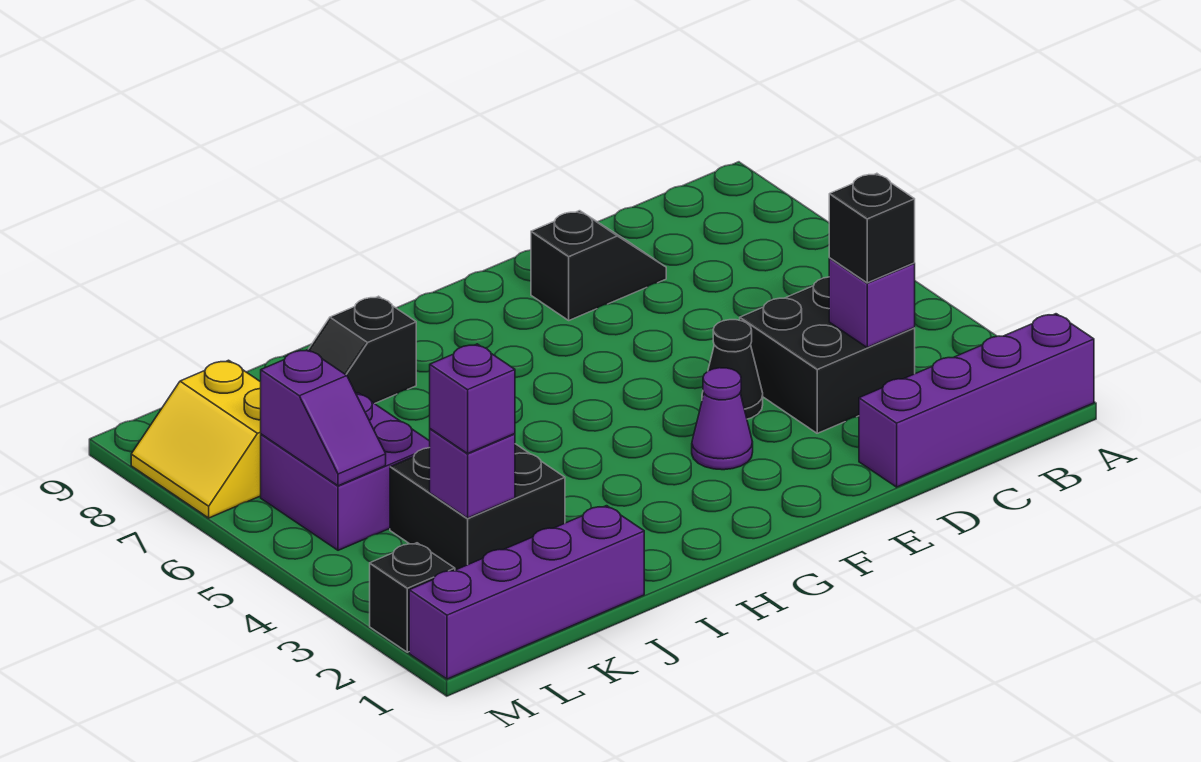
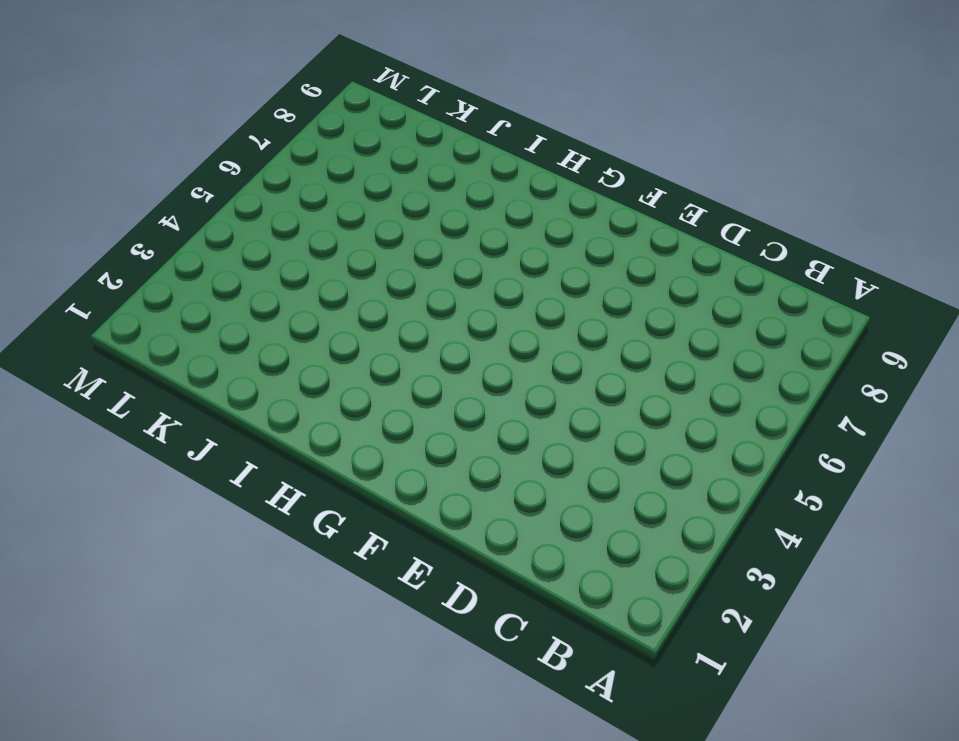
none -> purple brick A1:D1 level 1
none -> black brick C3:D4 level 1
none -> black slope D8:E8 level 1 top E

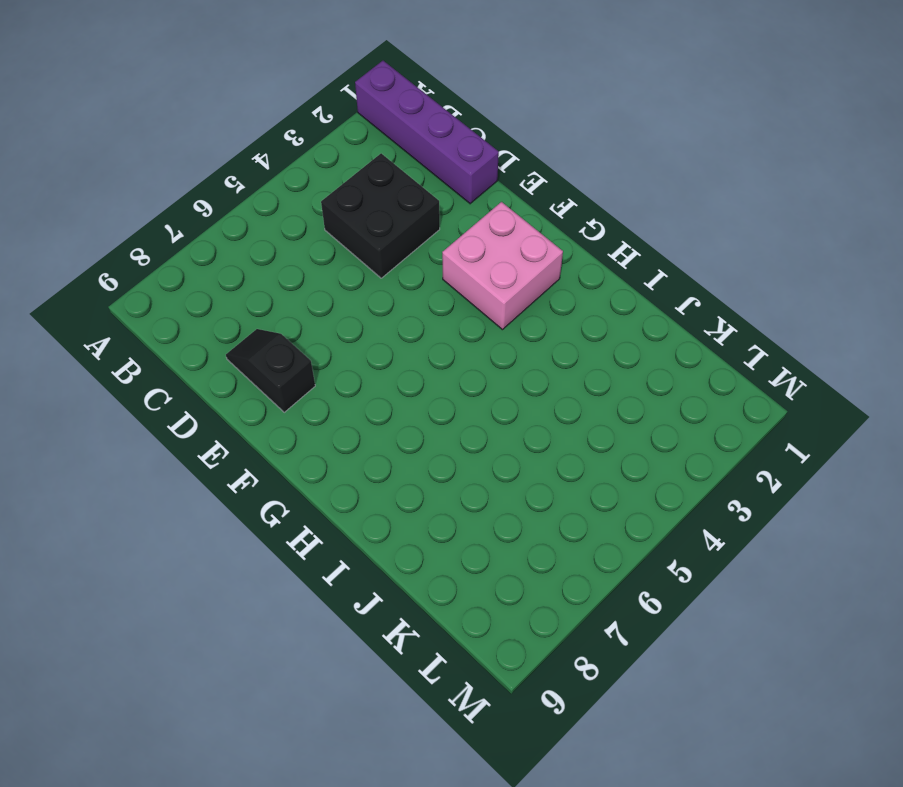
pink brick F2:G3 level 1 -> purple cone F3 level 1
none -> black cone E4 level 1
none -> black slope I8:J8 level 1 top I
none -> purple brick J1:M1 level 1

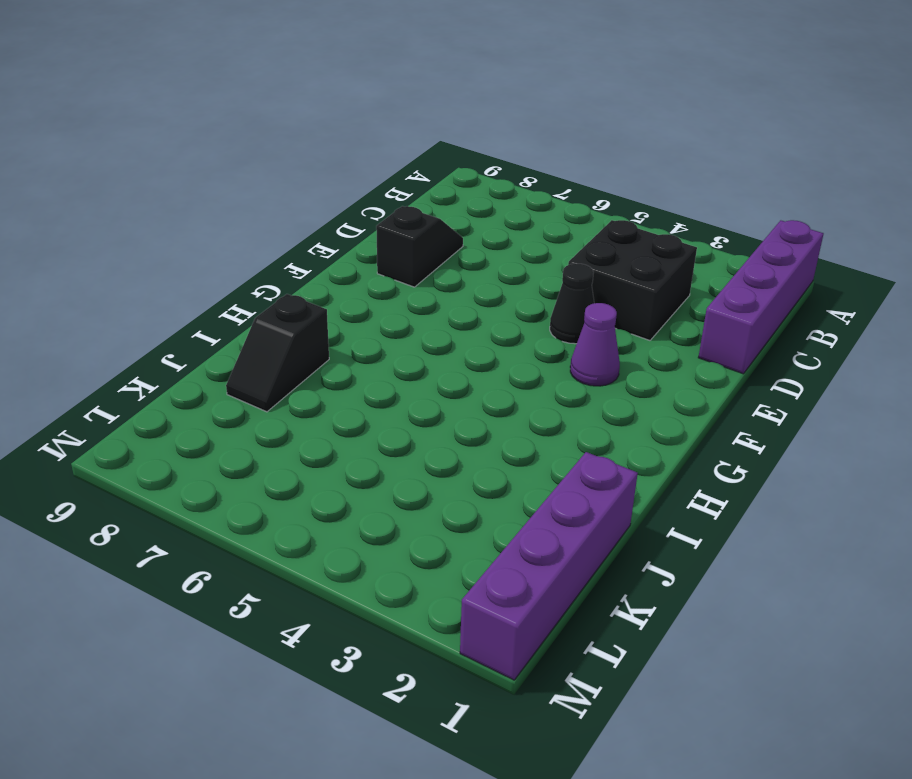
none -> black brick J3:K4 level 1
none -> purple brick K5:L6 level 1
none -> yellow slope L7:M8 level 1 top L

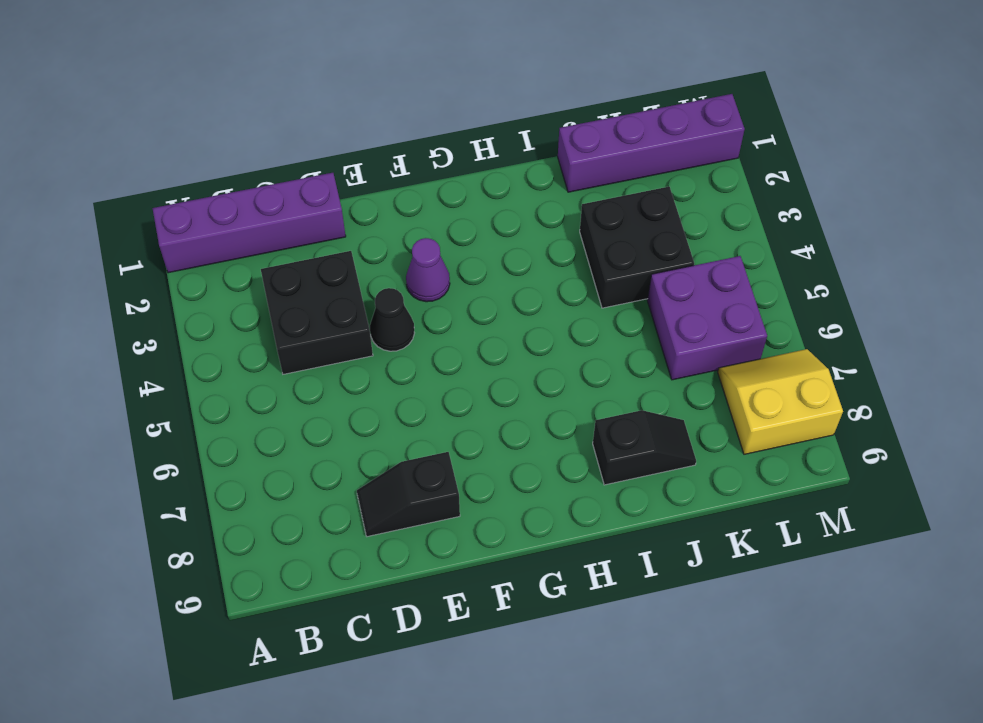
yellow slope L7:M8 level 1 top 8 -> yellow slope L7:M8 level 1 top L
none -> black brick M2 level 1
none -> purple brick C3 level 2
none -> purple brick K3 level 2

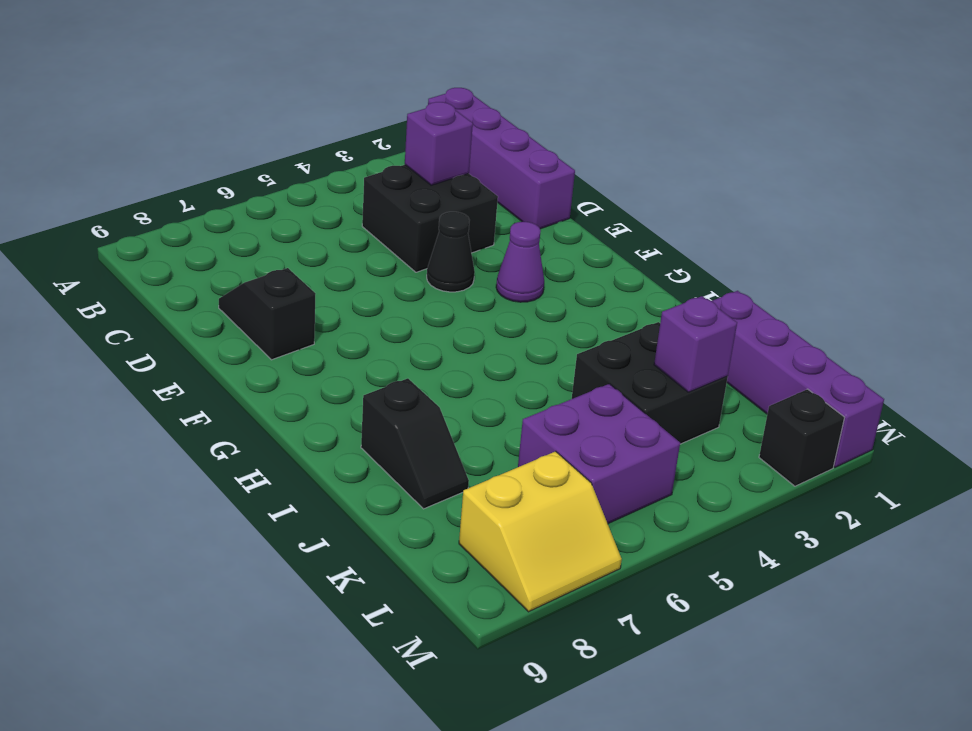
none -> purple slope L5:L6 level 2 top 6
none -> black brick C3 level 3
none -> purple brick K3 level 3

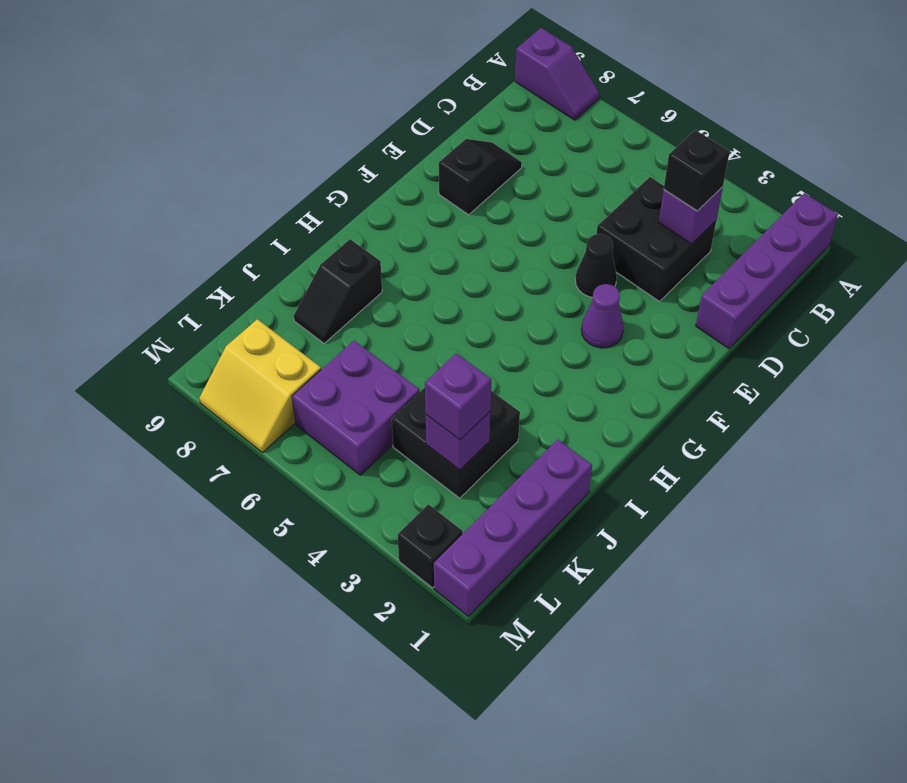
purple slope A8:A9 level 1 top 9 -> purple slope L5:L6 level 2 top 6

